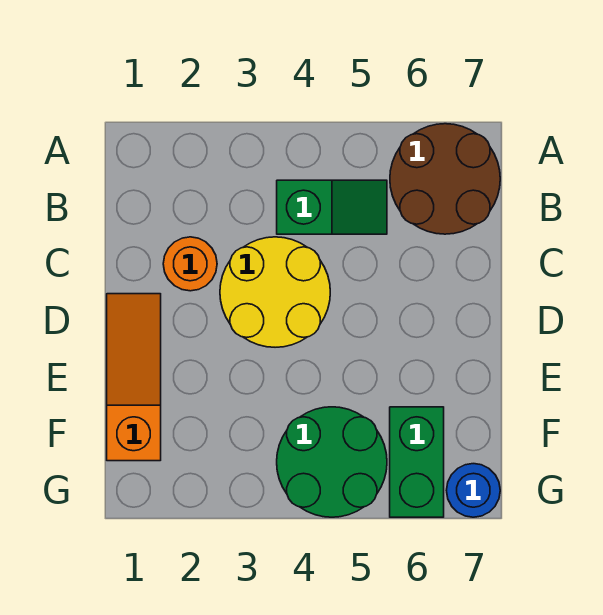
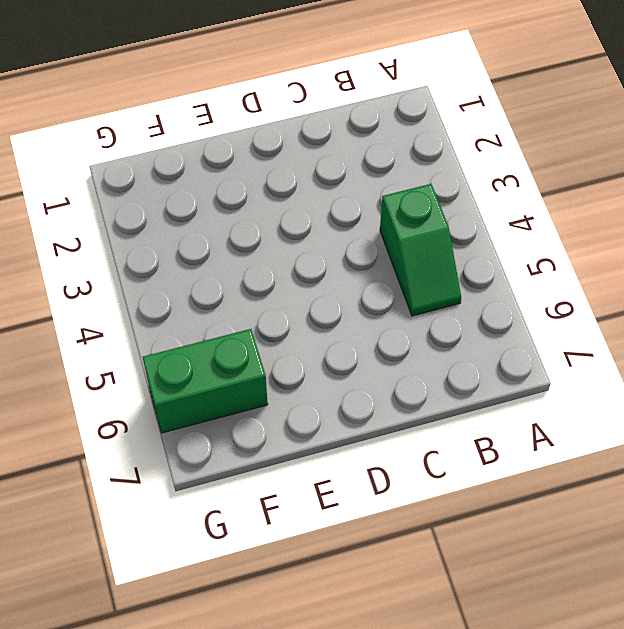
none -> brown round brick A6:B7 level 1
none -> orange round brick C2 level 1

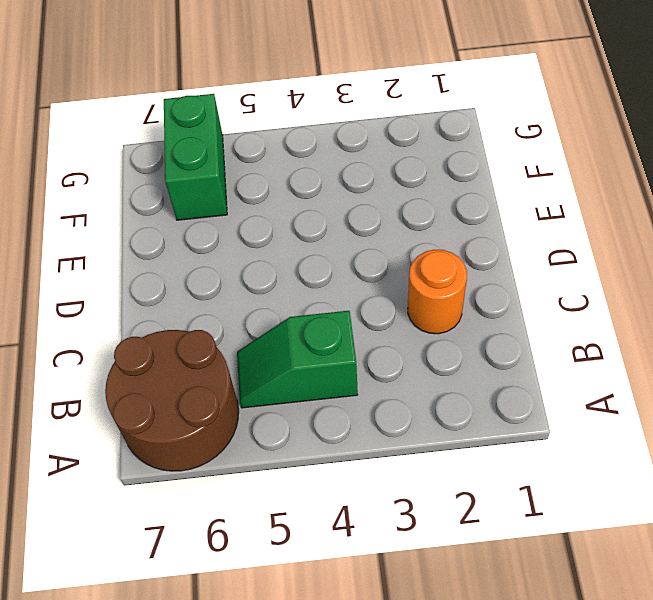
none -> yellow round brick C3:D4 level 1
none -> orange slope D1:F1 level 1 top F

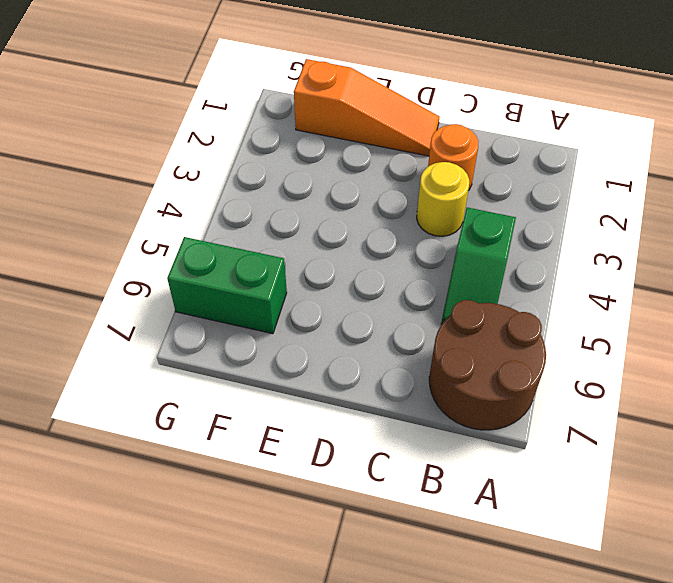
yellow round brick C3 level 1 -> yellow round brick C3:D4 level 1
none -> green round brick F4:G5 level 1
none -> blue round brick G7 level 1

